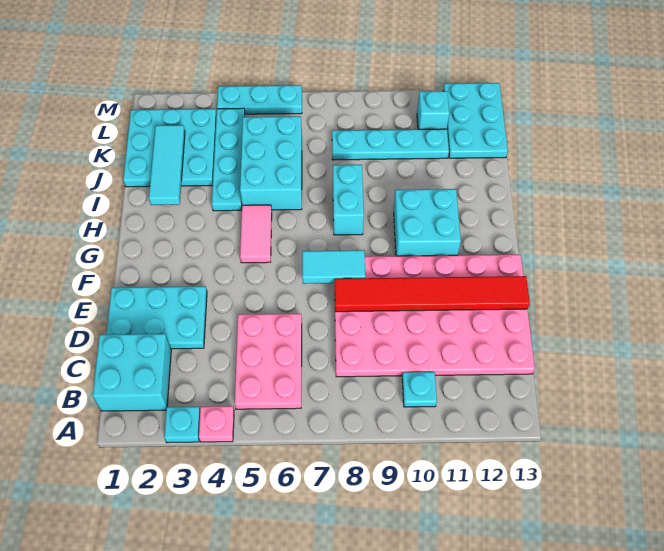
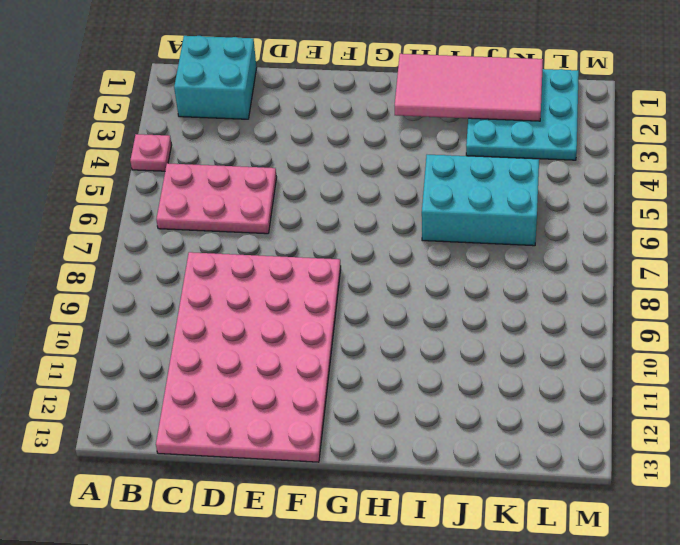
pink tile H1:K2 level 2 -> cyan tile I2:K2 level 2
none -> cyan plate A3 level 1
none -> cyan plate B10 level 1
none -> cyan plate D1:E3 level 1

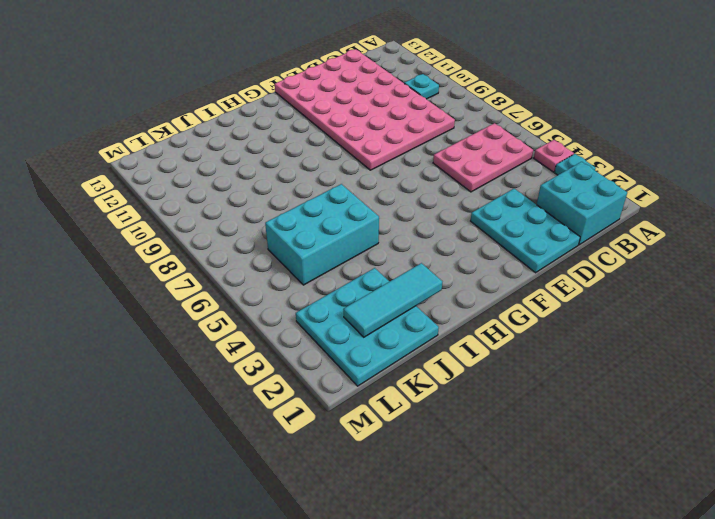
none -> pink tile G5:H5 level 1
none -> cyan brick G10:H11 level 1
none -> cyan brick H8:I8 level 1

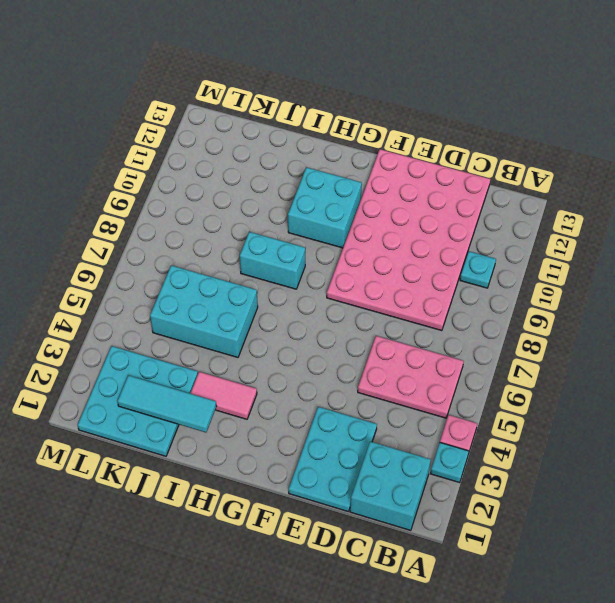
pink tile H3:I3 level 1 -> pink tile G5:H5 level 1
none -> cyan plate I4:L4 level 1
none -> cyan plate K8:K11 level 1
none -> cyan plate K12:M13 level 1

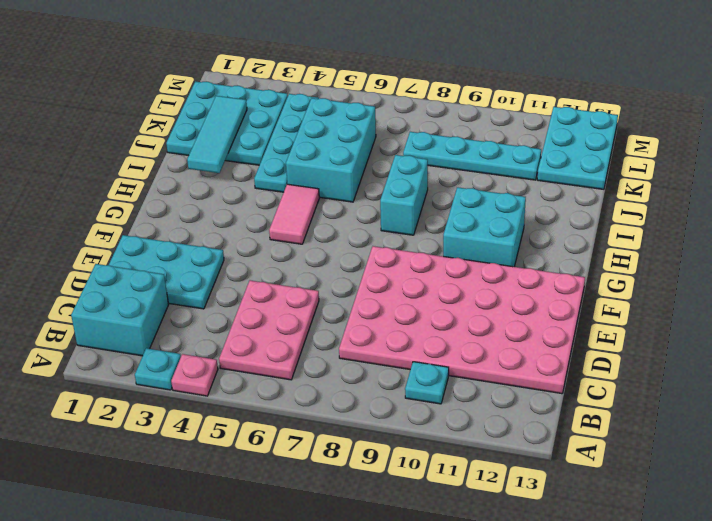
none -> cyan brick L11 level 1
none -> cyan plate M4:M6 level 1
none -> red tile E8:E13 level 2

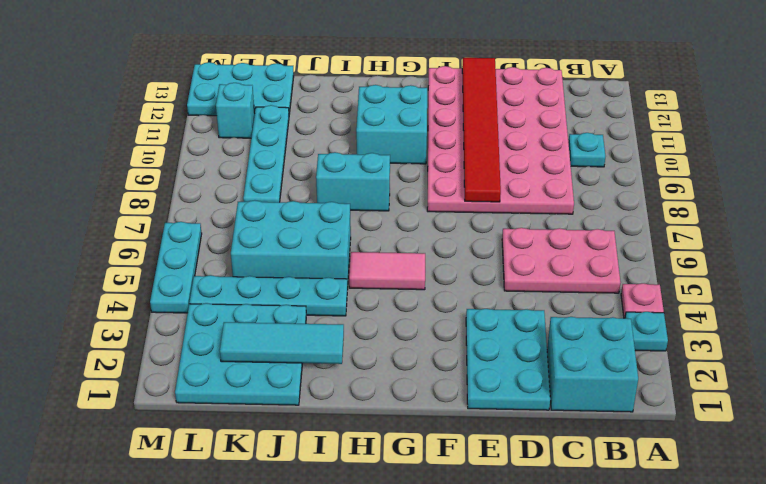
none -> cyan tile F7:F8 level 2

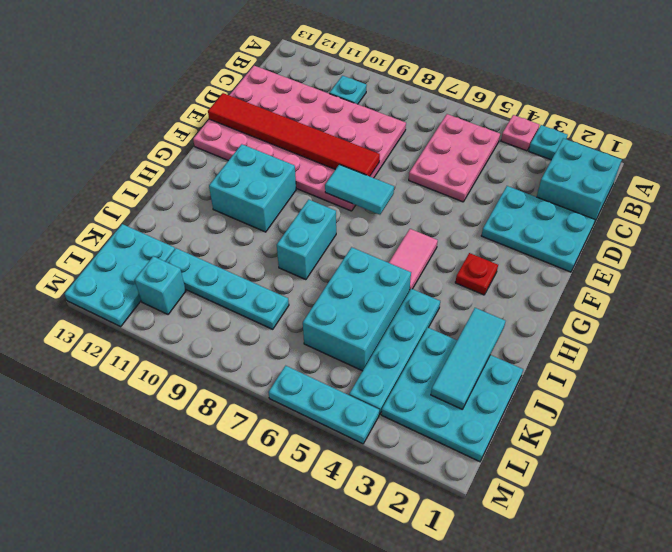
red plate G3 level 1 -> none

